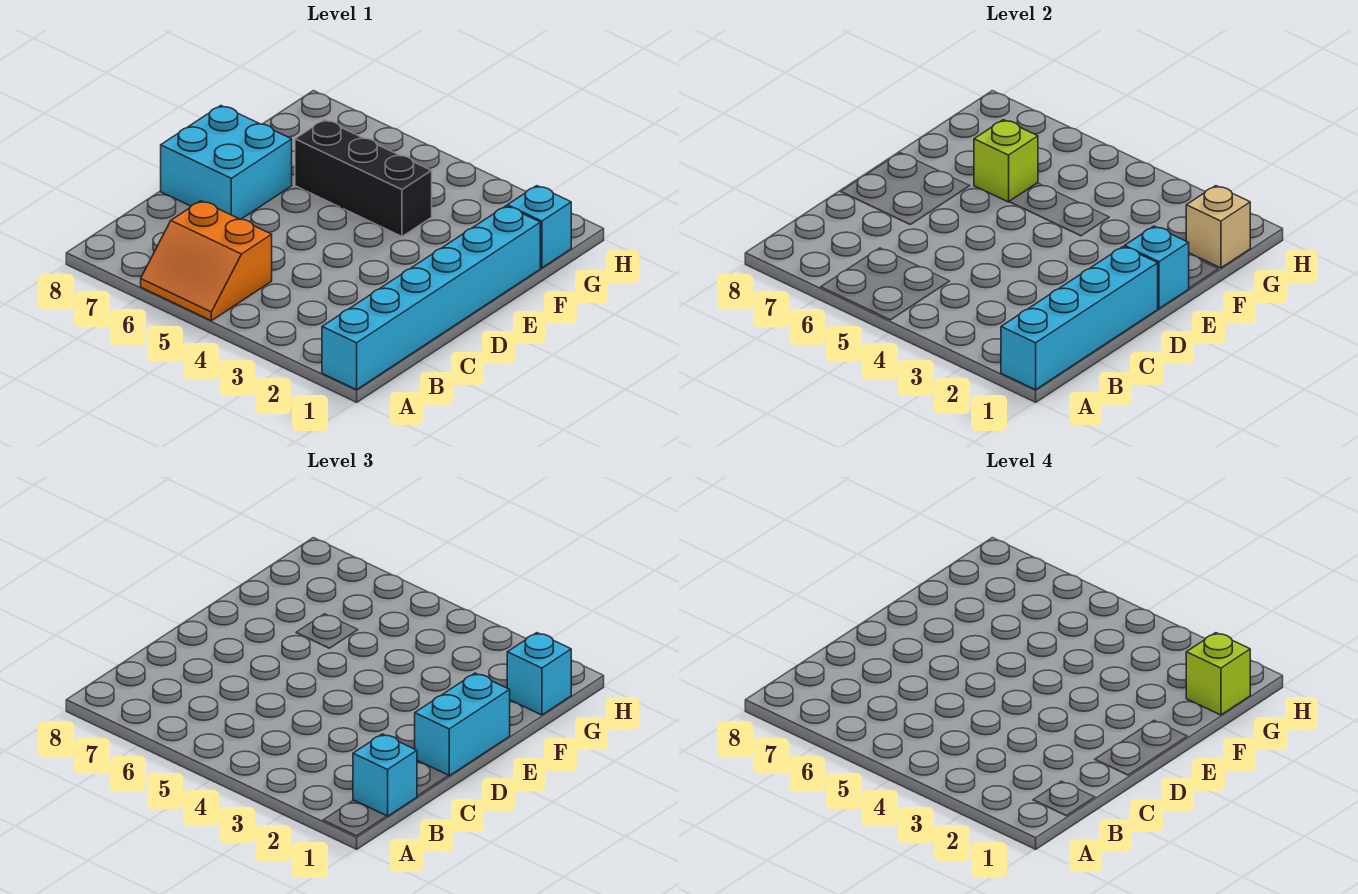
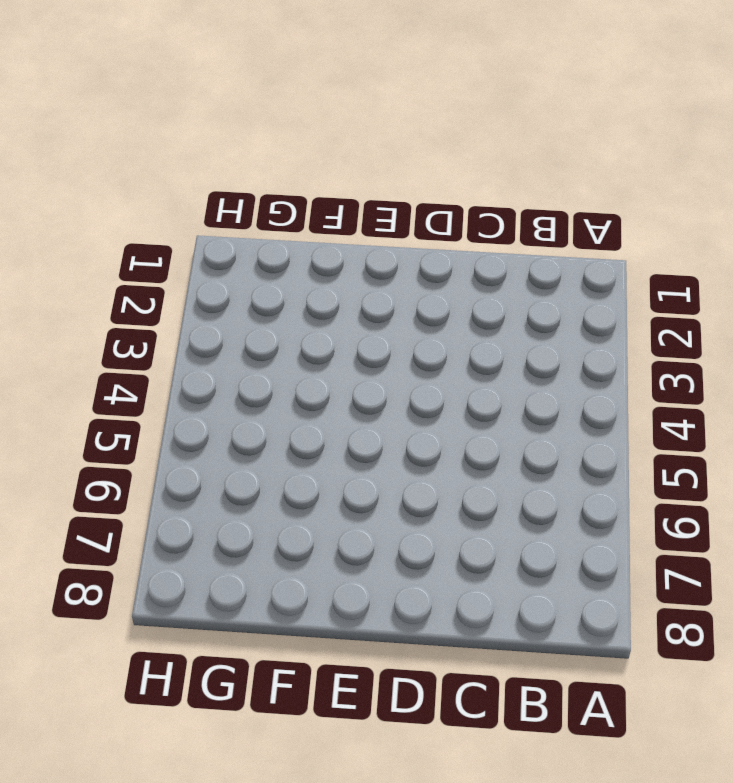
none -> cyan brick A1:F1 level 1
none -> orange slope A5:B6 level 1 top B
none -> cyan brick D7:E8 level 1

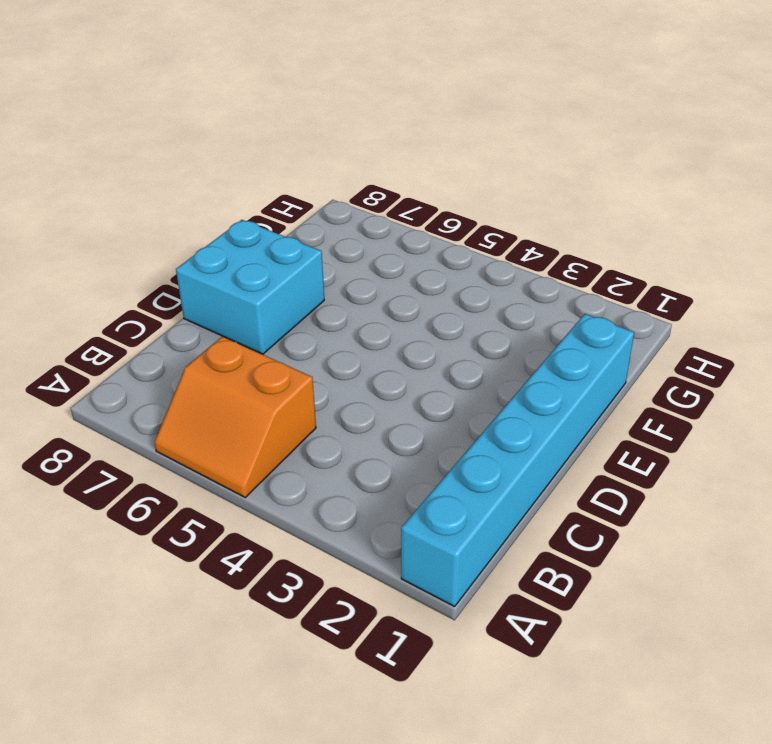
none -> black brick F4:F6 level 1
none -> cyan brick G1 level 1
none -> cyan brick A1:D1 level 2

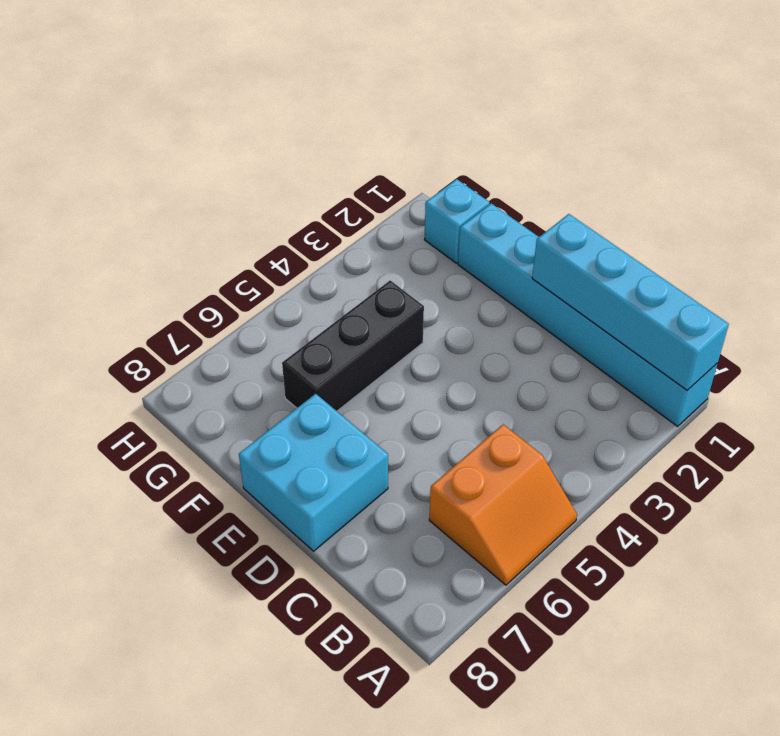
none -> cyan brick E1 level 2
none -> lime brick F6 level 2
none -> tan brick G1 level 2

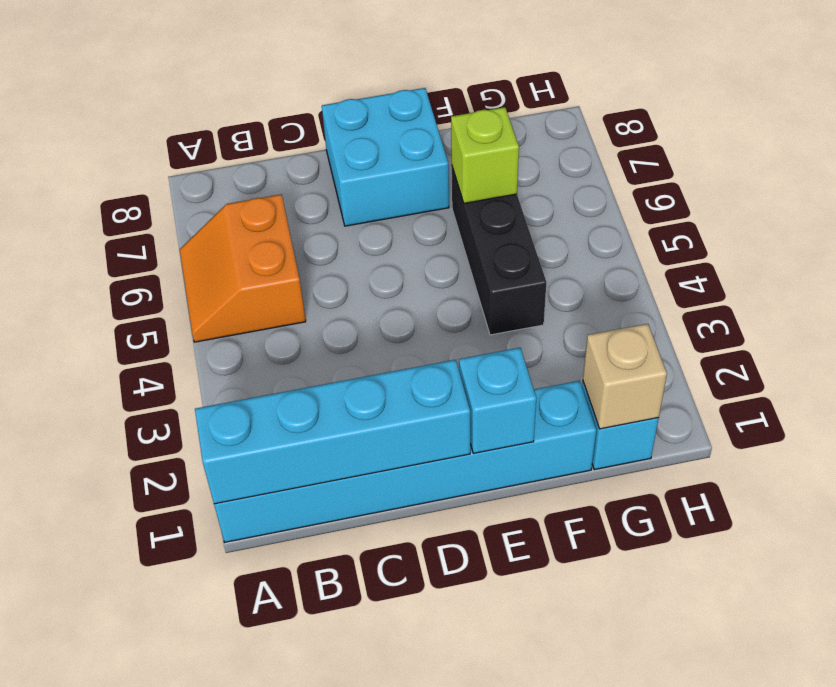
none -> cyan brick B1 level 3
none -> cyan brick D1:E1 level 3
none -> cyan brick G1 level 3

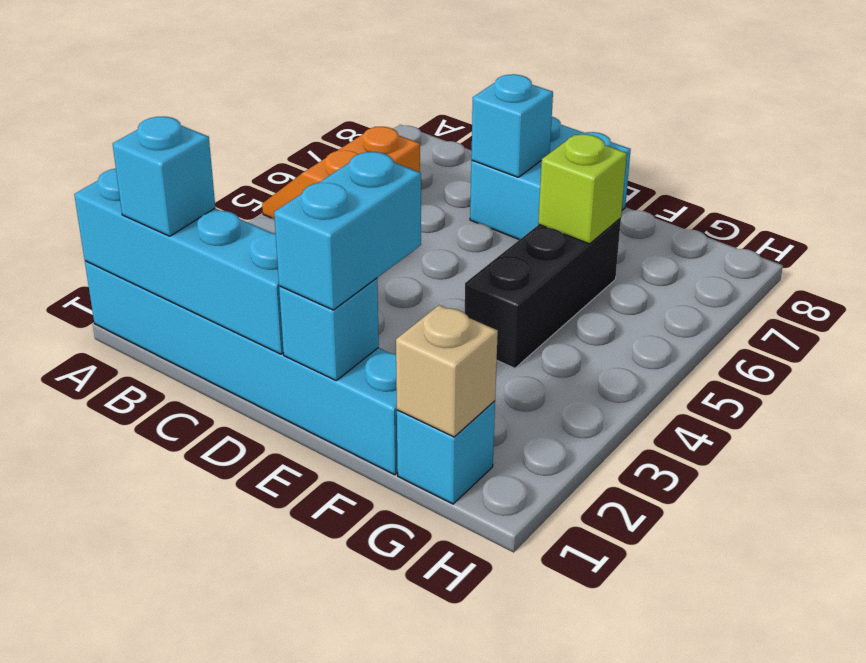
cyan brick D7 level 2 -> cyan brick G1 level 3
cyan brick E1:E2 level 3 -> cyan brick D1:E1 level 3
none -> lime brick G1 level 4

